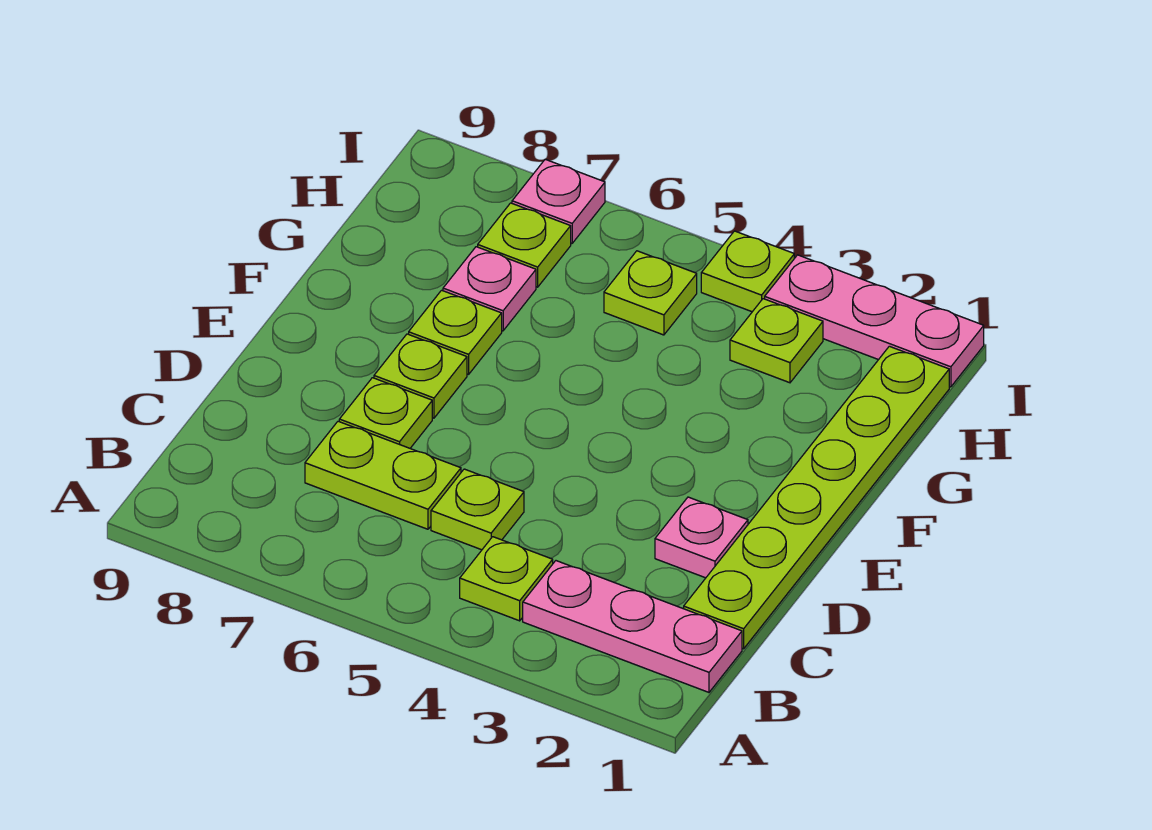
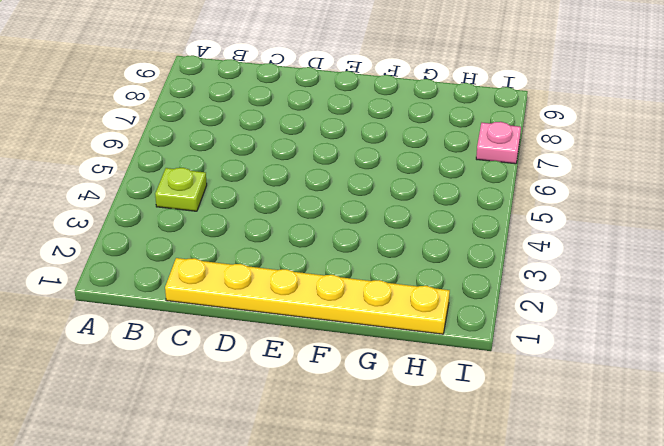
yellow plate C1:H1 level 1 -> lime plate C1:H1 level 1
none -> pink plate B1:B3 level 1
none -> lime plate C5 level 1
none -> lime plate C6:C7 level 1

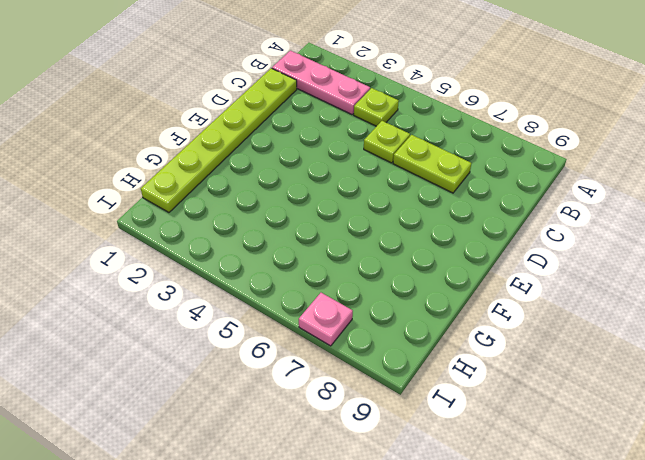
none -> pink plate D2 level 1
none -> lime plate D7 level 1
none -> lime plate E7 level 1

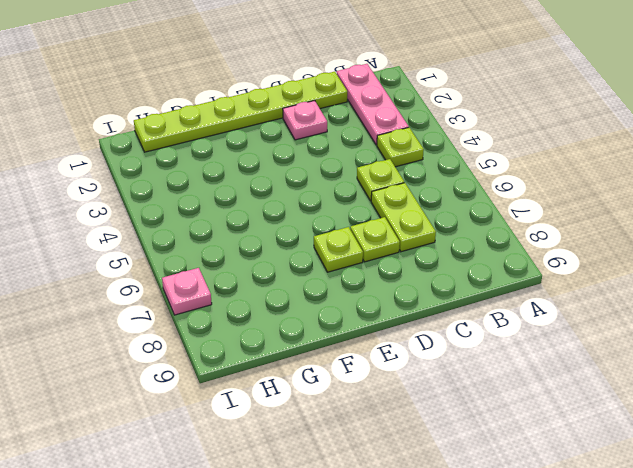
none -> lime plate F7 level 1
none -> pink plate G7 level 1
none -> lime plate H3 level 1

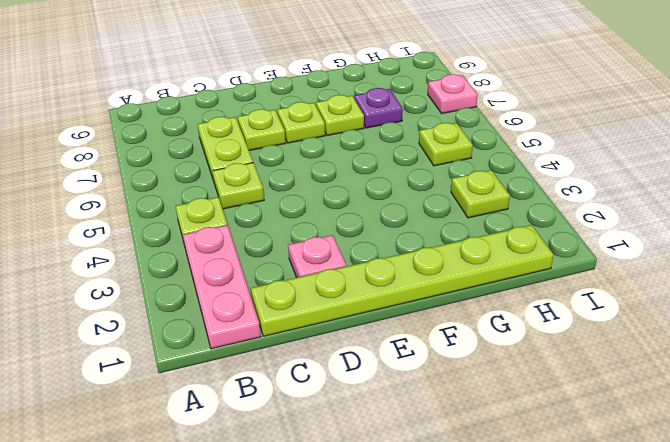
purple plate G7 level 1 -> pink plate G7 level 1
none -> lime plate H7 level 1
none -> pink plate I1:I3 level 1
none -> lime plate I4 level 1

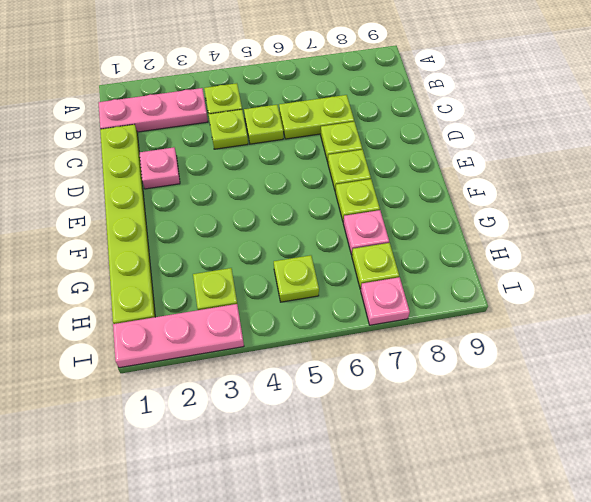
lime plate C4 level 1 -> lime plate I4 level 1

